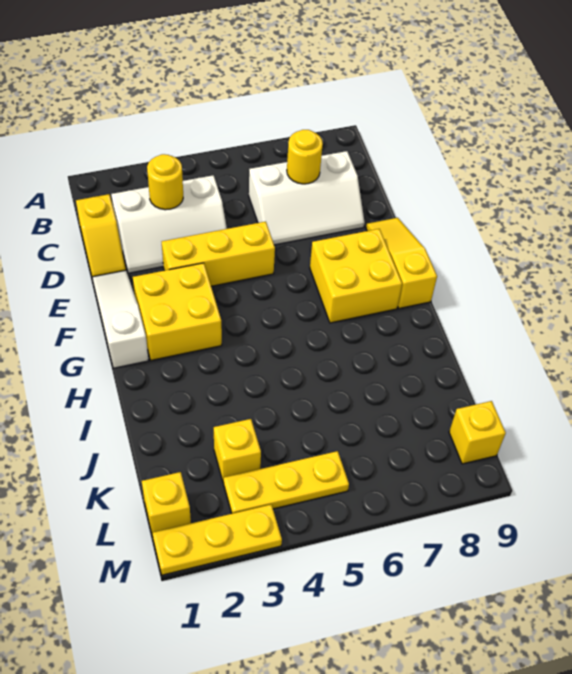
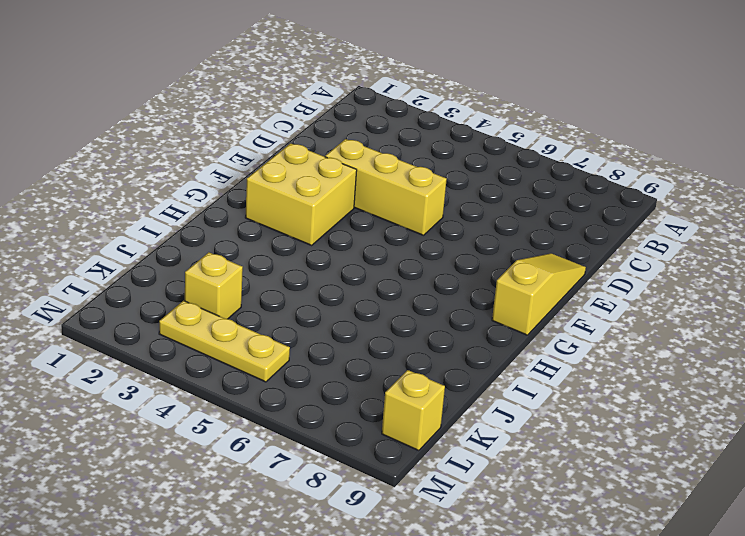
none -> yellow slope C1:D1 level 1 top C
none -> white slope C2:D4 level 1 top C
none -> white slope C6:D8 level 1 top C

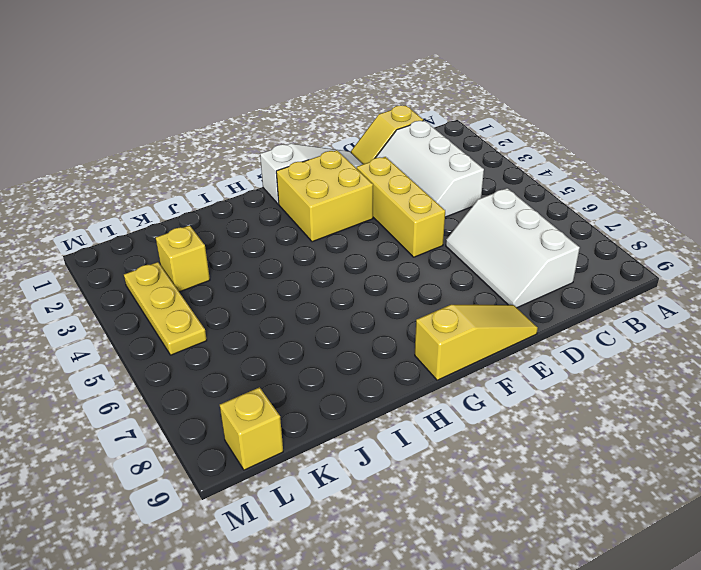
none -> yellow brick F7:G8 level 1
none -> yellow brick L1 level 1
none -> yellow plate M1:M3 level 1

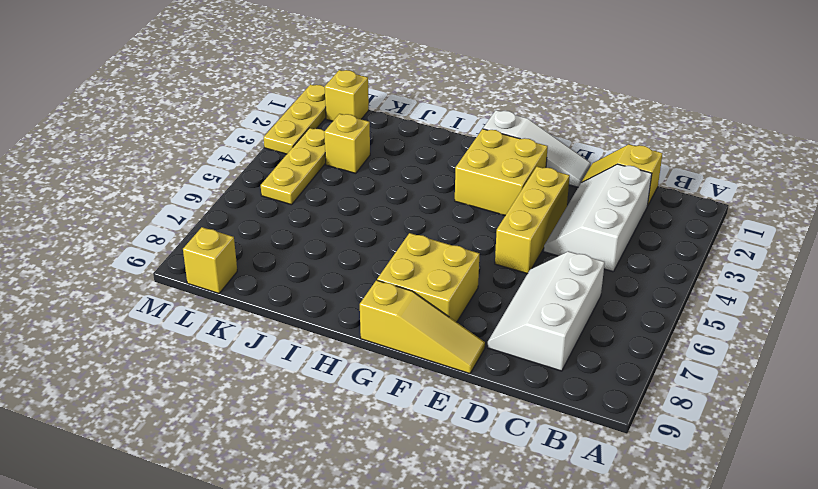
none -> yellow round brick C3 level 2
none -> yellow round brick C7 level 2

